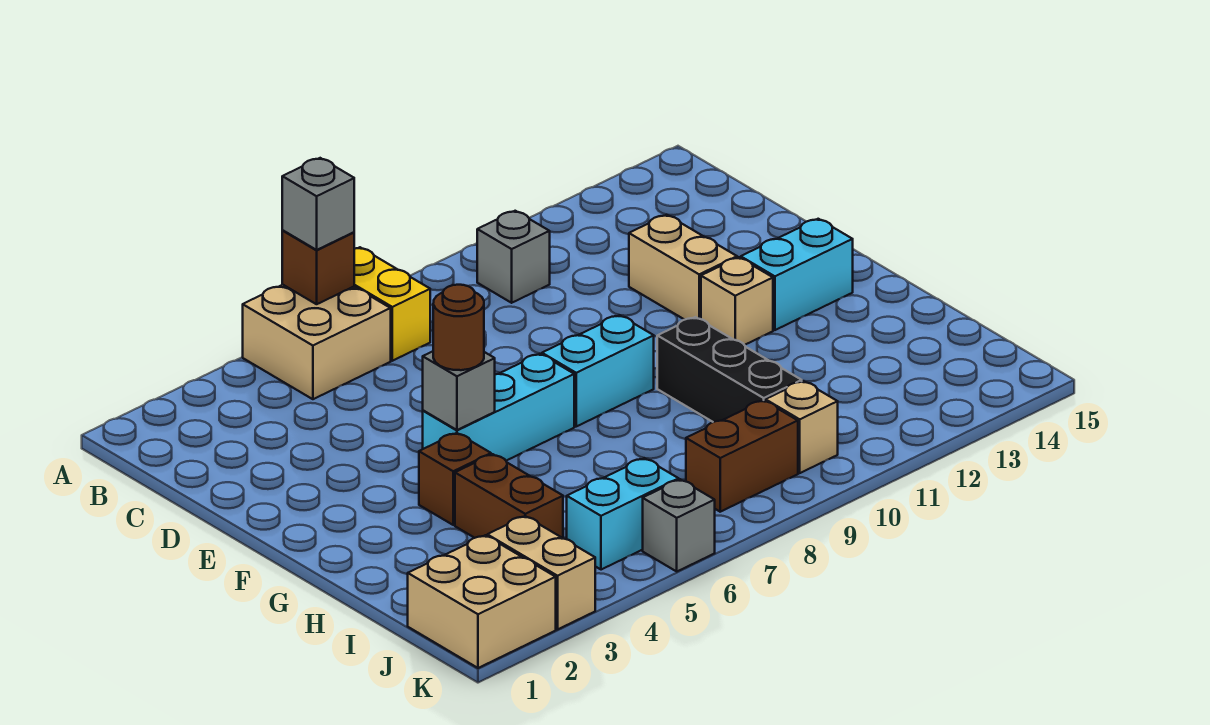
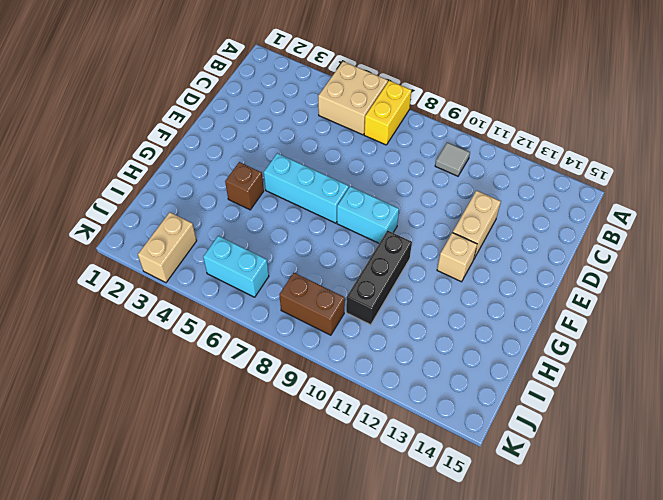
grey tile B10 level 1 -> grey brick B10 level 1
none -> cyan brick F13:F14 level 1
none -> brown brick H4:I4 level 1
none -> tan brick J1:K2 level 1

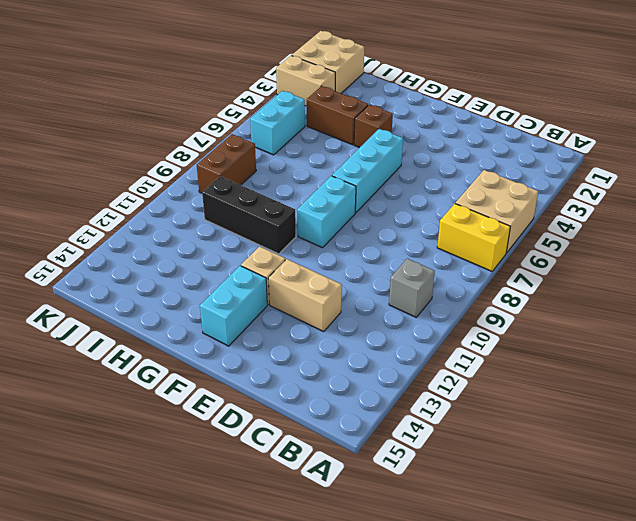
none -> tan brick J10 level 1
none -> grey brick K6 level 1
none -> brown brick A6 level 2

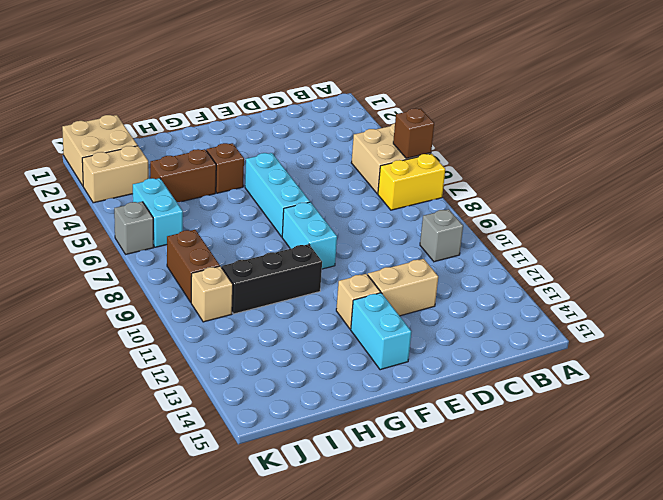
none -> grey brick F5 level 2
none -> grey brick A6 level 3
none -> brown round brick F5 level 3

